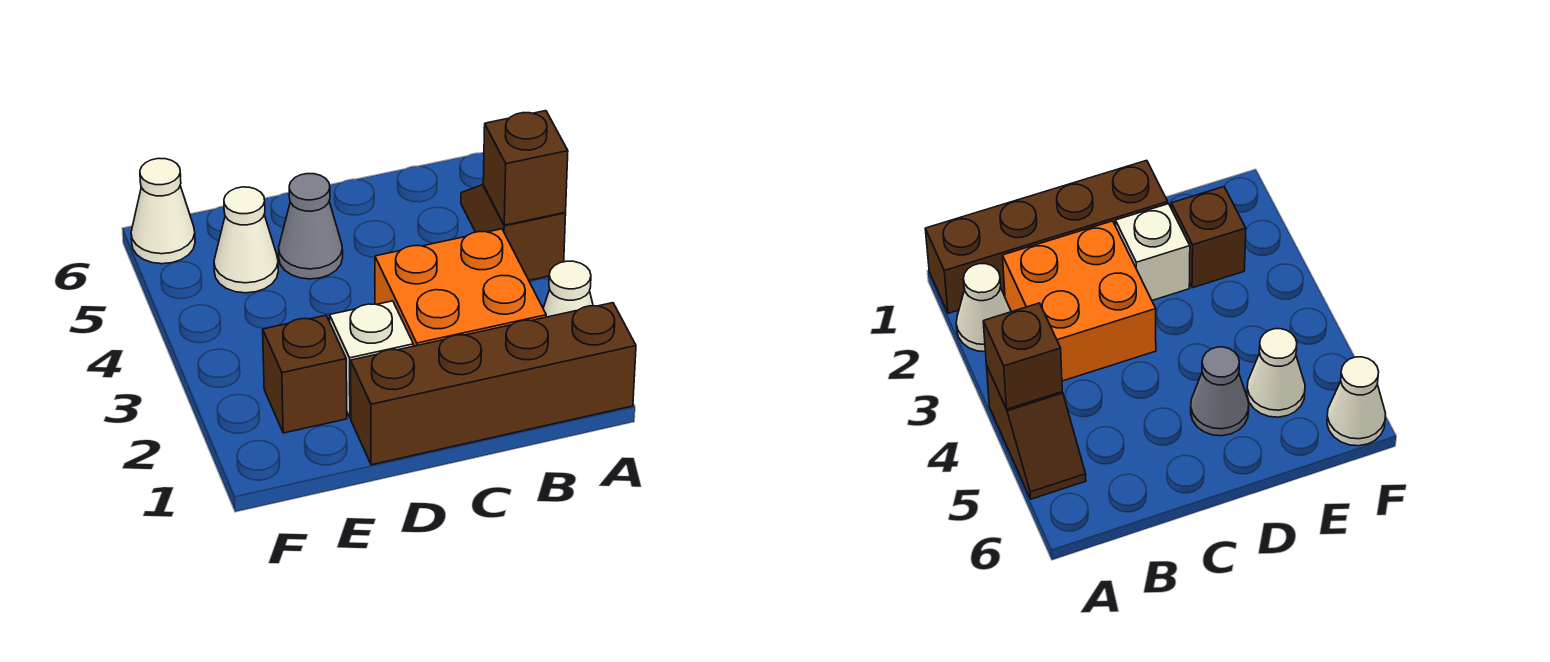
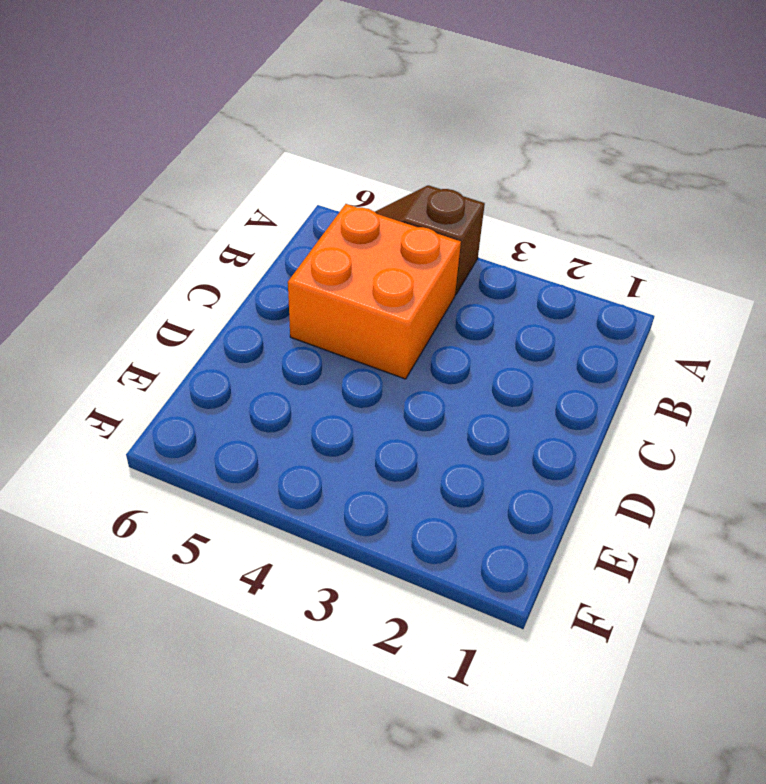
orange brick B4:C5 level 1 -> orange brick B2:C3 level 1
none -> brown brick A1:D1 level 1
none -> white cone A2 level 1

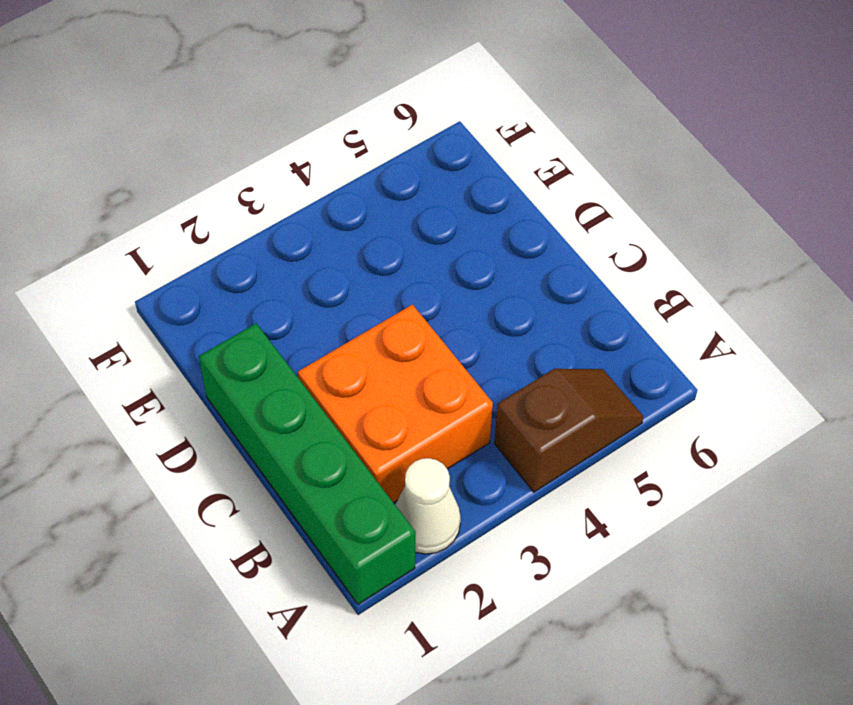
green brick A1:D1 level 1 -> brown brick A1:D1 level 1
none -> white brick D2 level 1
none -> grey cone D5 level 1

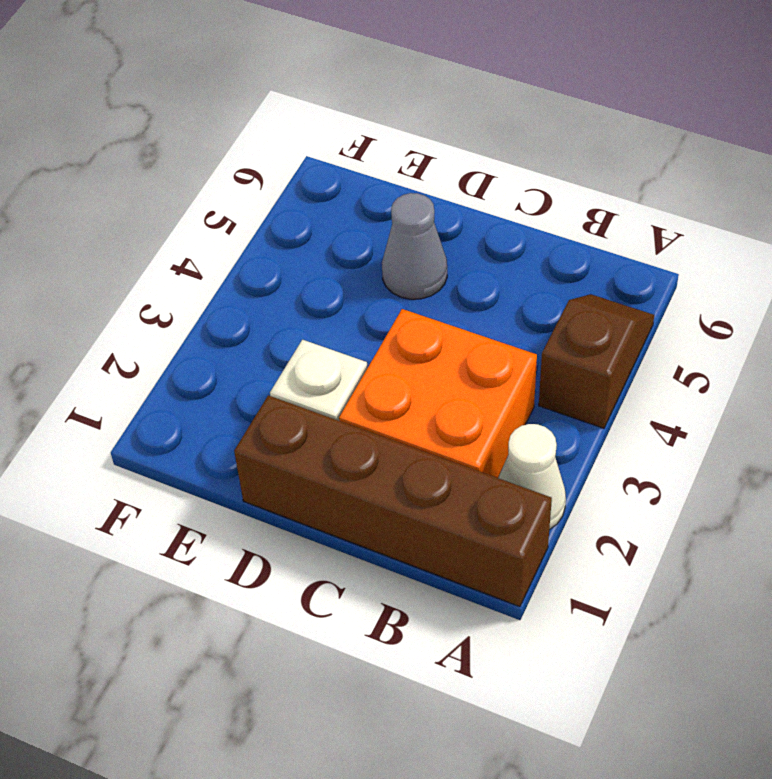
none -> brown brick E2 level 1
none -> white cone E5 level 1

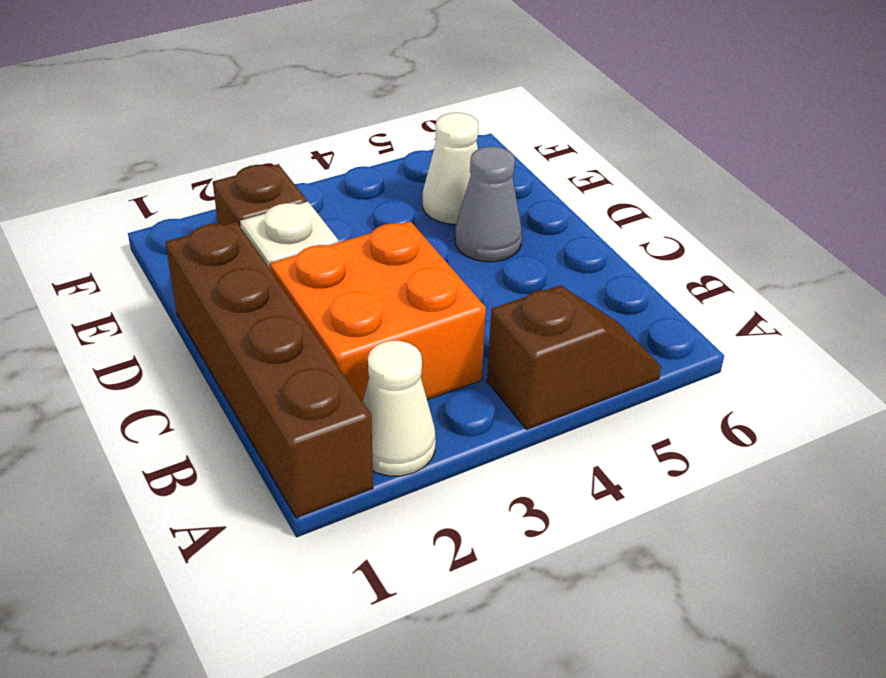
none -> white cone F6 level 1
none -> brown brick A4 level 2

